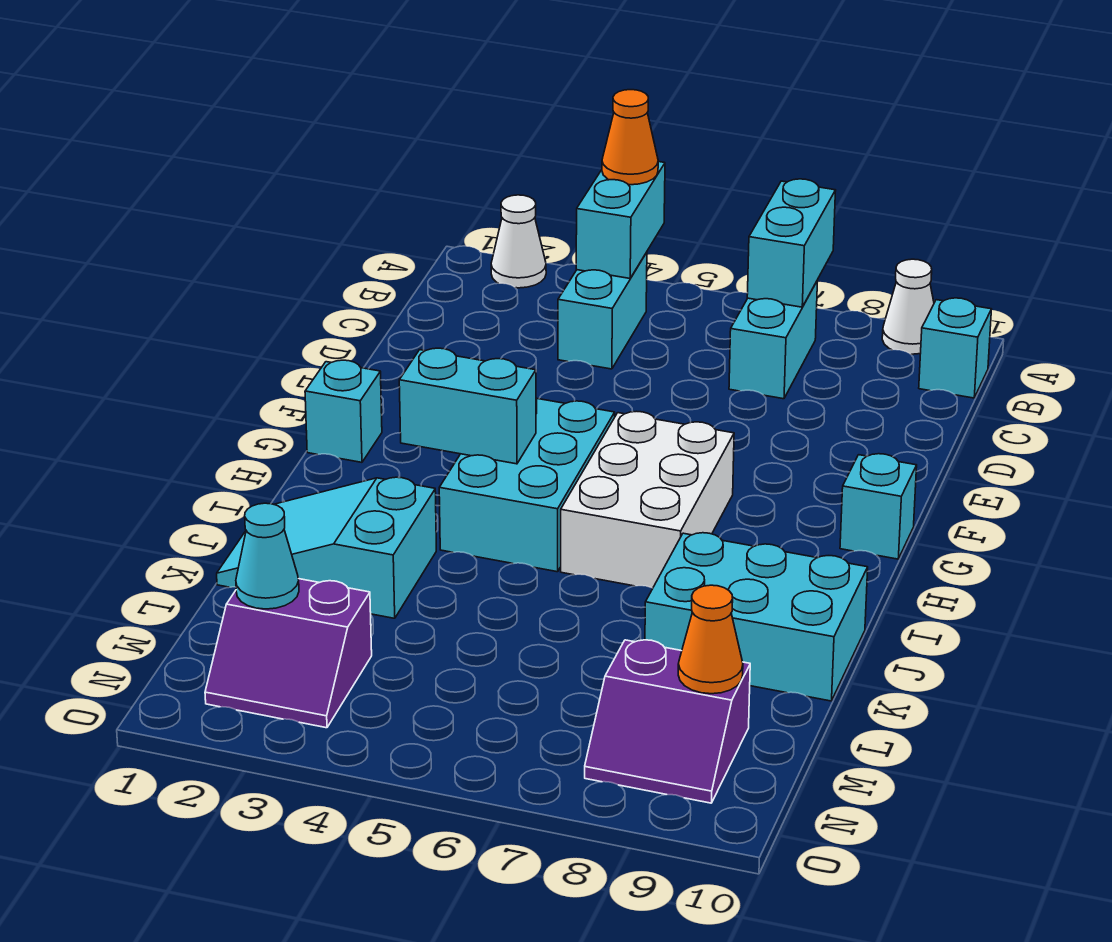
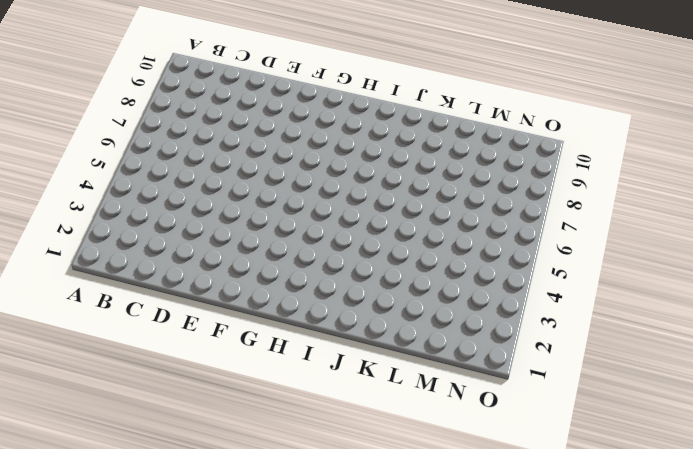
none -> white cone A2 level 1
none -> white cone A9 level 1
none -> cyan brick B4:C4 level 1

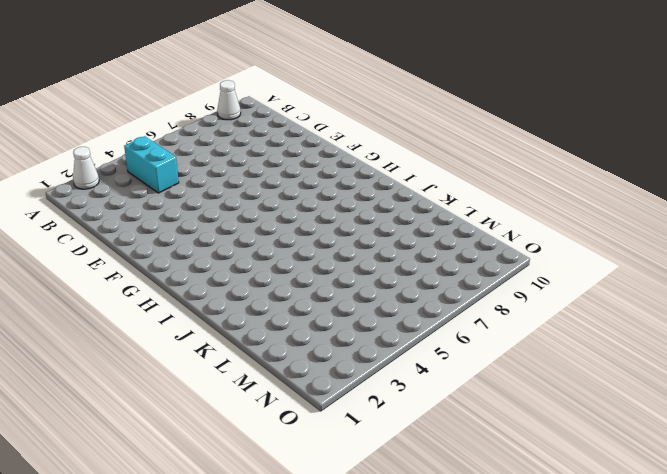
none -> cyan brick B7:C7 level 1
none -> cyan brick B10 level 1
none -> cyan brick G1 level 1

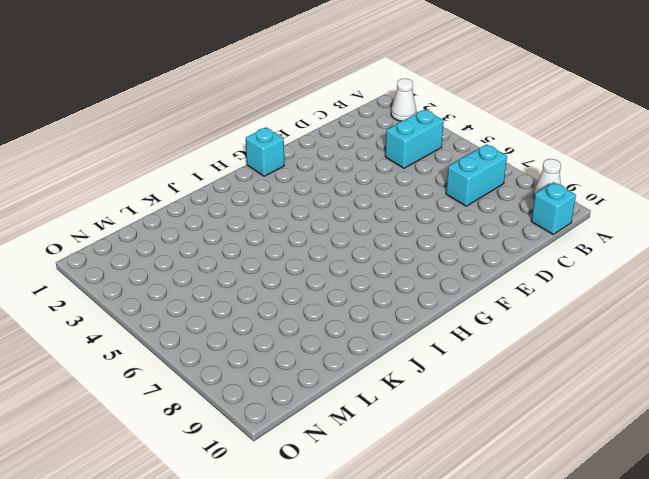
none -> cyan brick G4:I5 level 1
none -> white brick G6:I7 level 1
none -> cyan brick G10 level 1

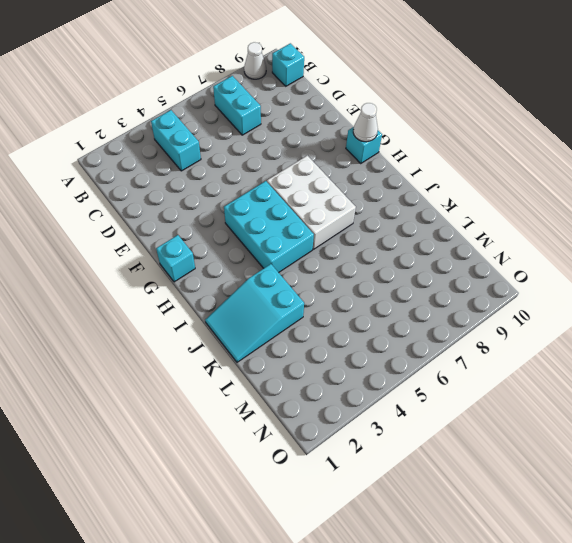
white cone G10 level 2 -> white cone A2 level 1
none -> cyan brick J8:K10 level 1
none -> purple slope M2:N3 level 1 top M
none -> purple slope M8:N9 level 1 top M

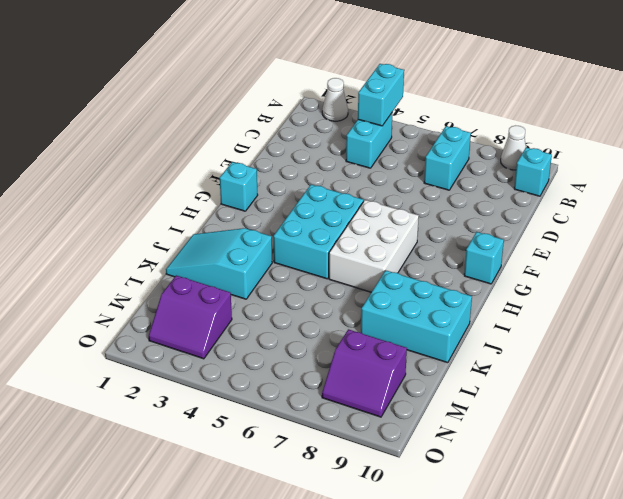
none -> cyan brick A7:B7 level 2
none -> cyan brick H3:H4 level 2
none -> cyan cone M2 level 2

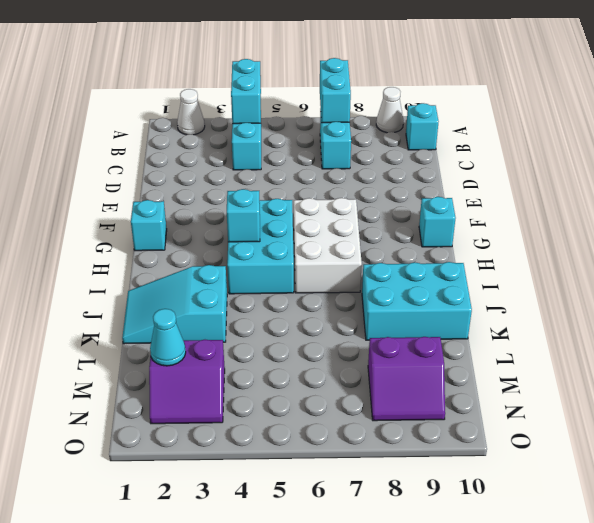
cyan brick H4 level 2 -> cyan brick H3:H4 level 2
none -> orange cone M9 level 2
none -> orange cone A4 level 3

